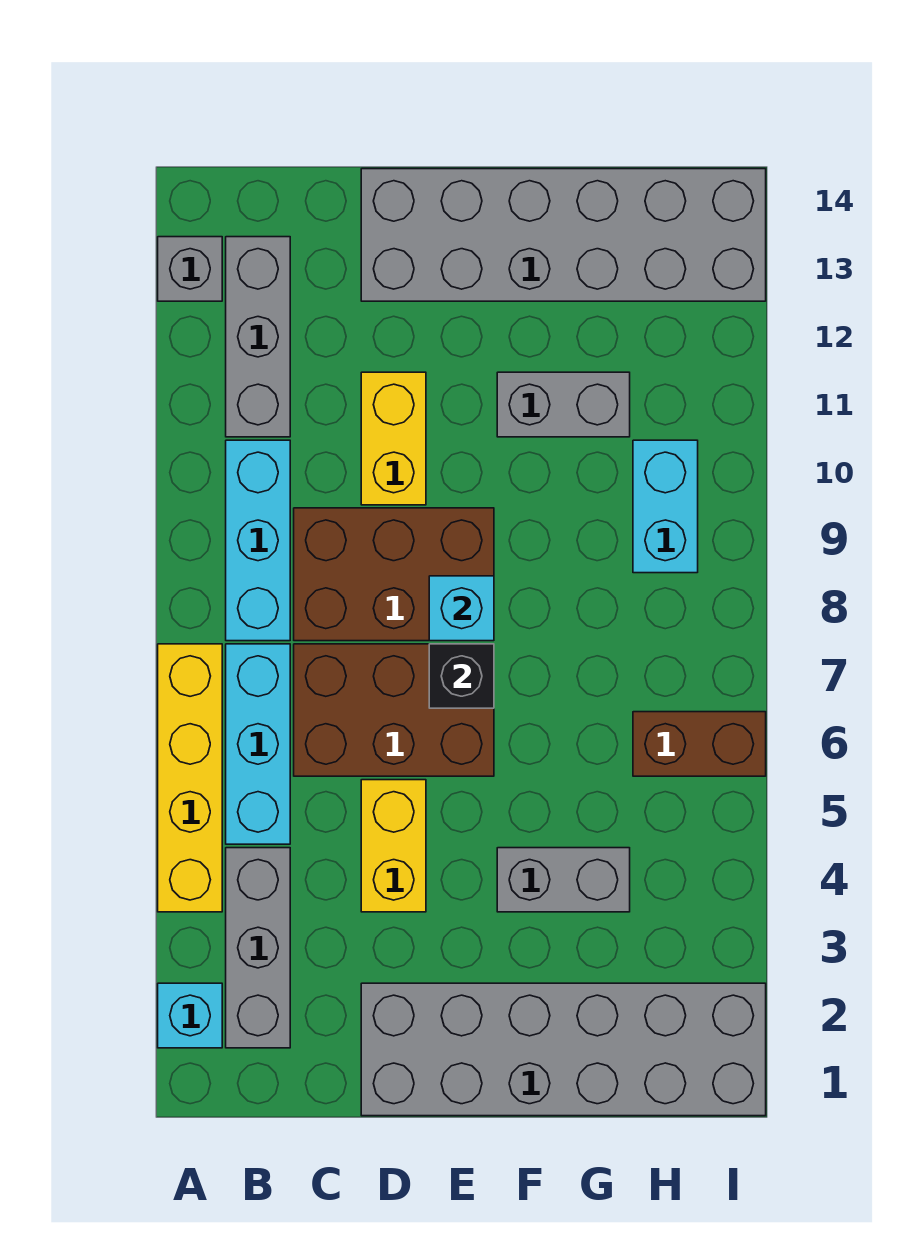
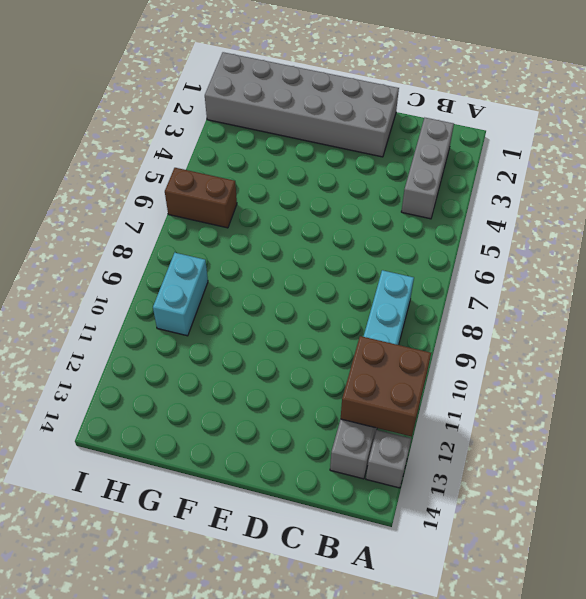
brown brick A11:B12 level 2 -> none
none -> cyan brick A2 level 1
none -> yellow brick A4:A7 level 1
none -> cyan brick B5:B7 level 1

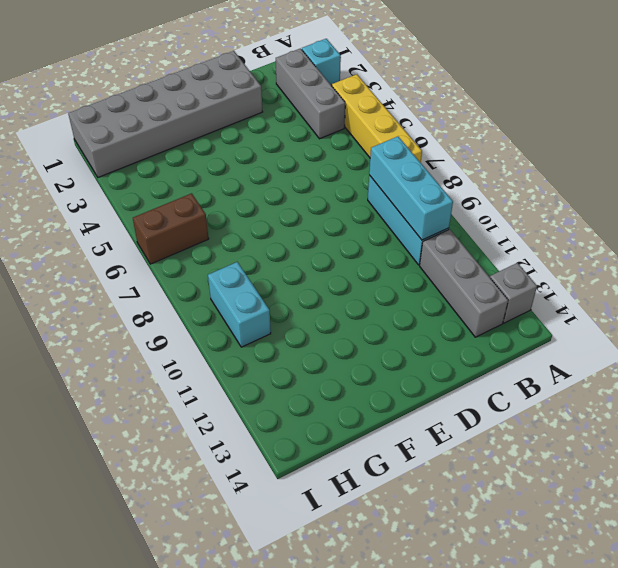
cyan brick B8:B10 level 2 -> cyan brick B5:B7 level 1
none -> brown brick C6:E7 level 1
none -> brown brick C8:E9 level 1
none -> yellow brick D4:D5 level 1

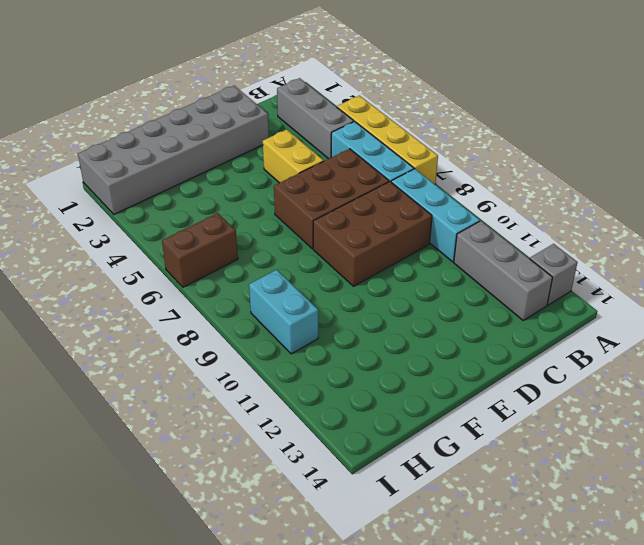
none -> cyan brick A2 level 1
none -> yellow brick D10:D11 level 1
none -> grey brick D13:I14 level 1

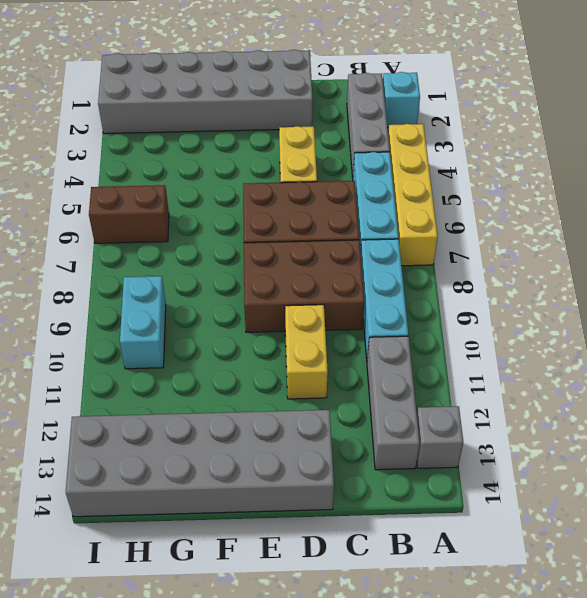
none -> grey brick F4:G4 level 1
none -> grey brick F11:G11 level 1
none -> black brick E7 level 2

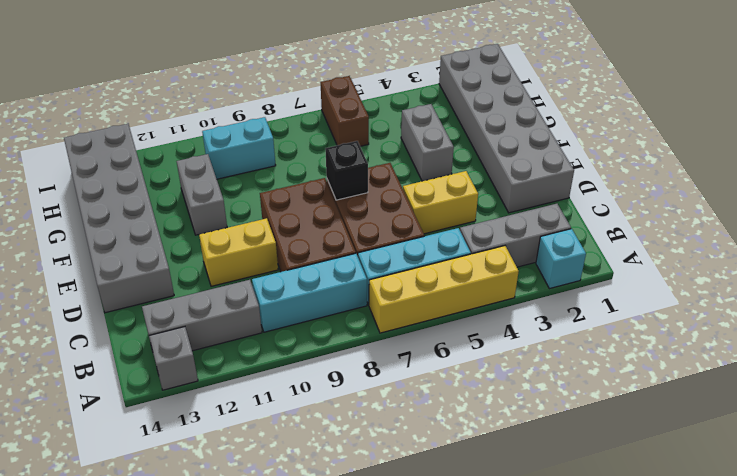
none -> cyan brick E8 level 2

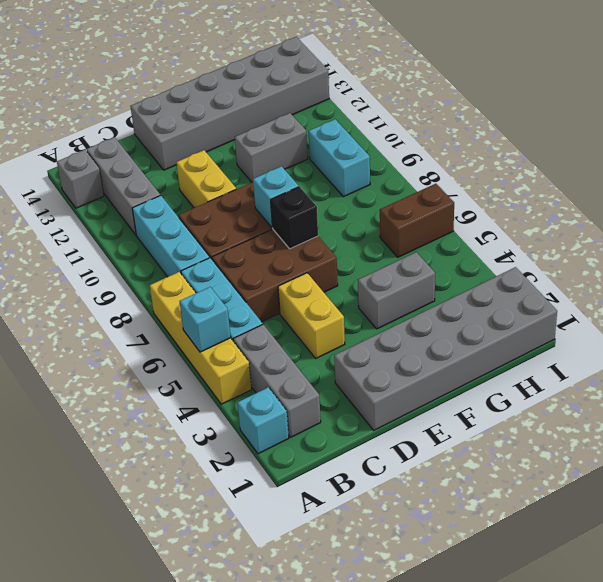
cyan brick A5 level 2 -> none

